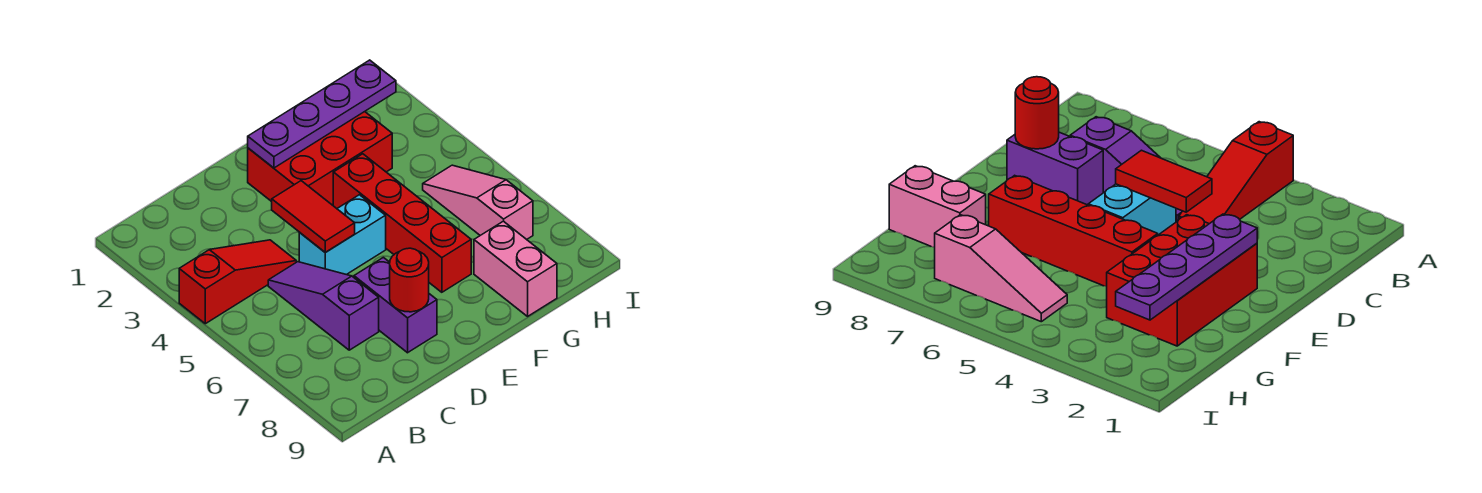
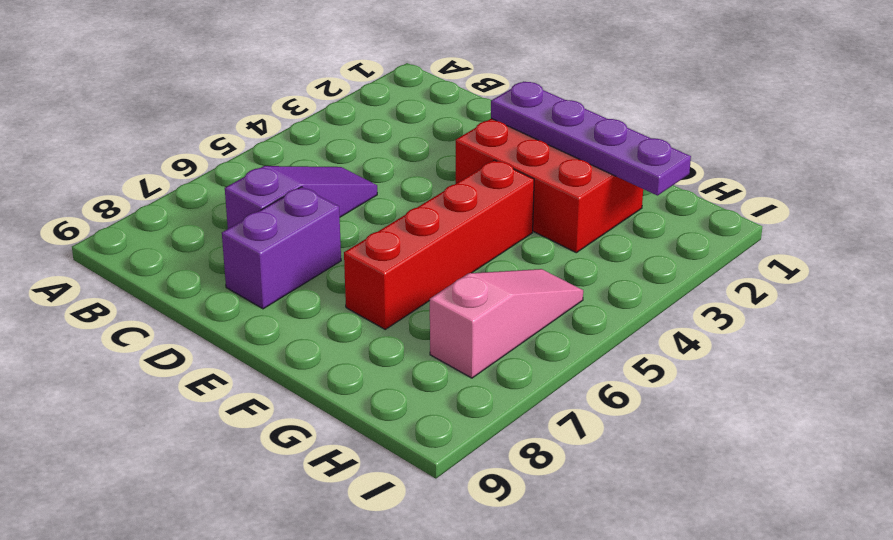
none -> red slope A4:C4 level 1 top A
none -> cyan brick D5:E5 level 1

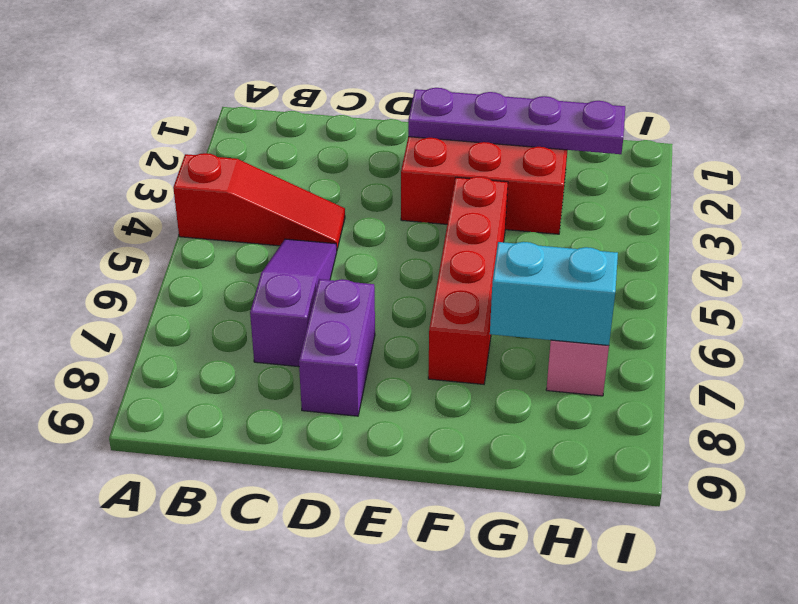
cyan brick G7:H7 level 2 -> cyan brick D5:E5 level 1
none -> pink brick G8:G9 level 1
none -> red tile D4:D5 level 2

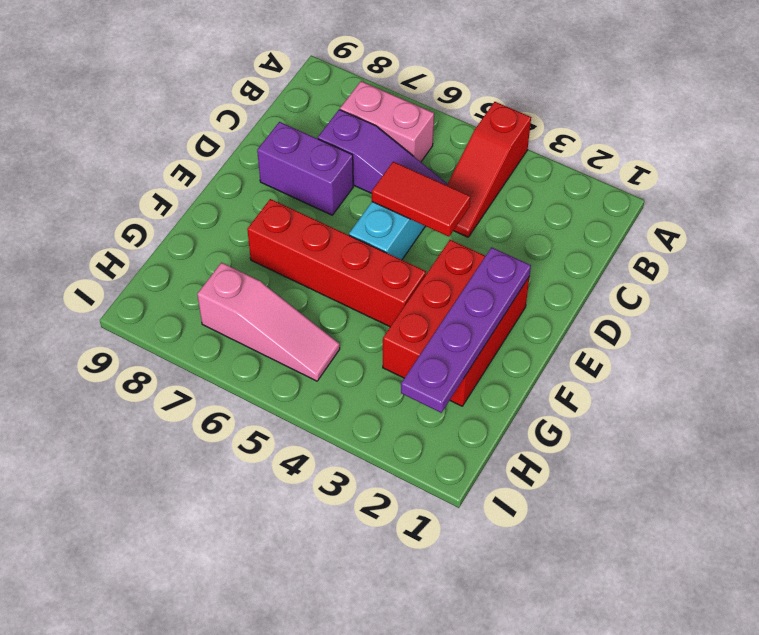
pink brick B6:B7 level 1 -> pink brick G8:G9 level 1
none -> red round brick D8 level 2

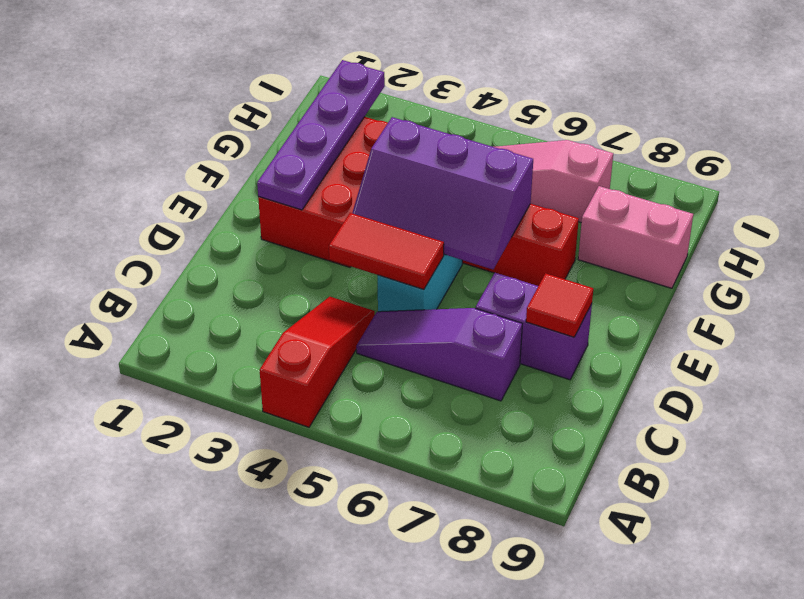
red tile D8 level 2 -> red round brick D8 level 2
purple slope E4:F6 level 2 top F -> none

